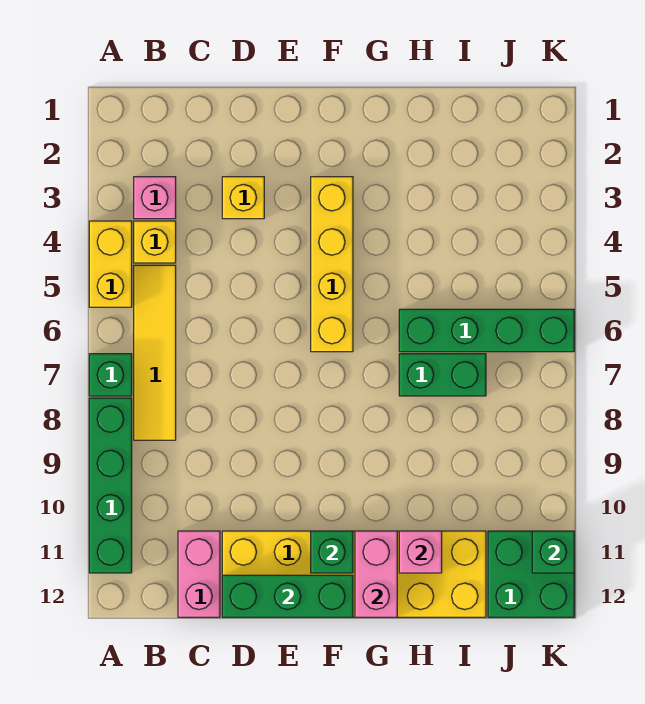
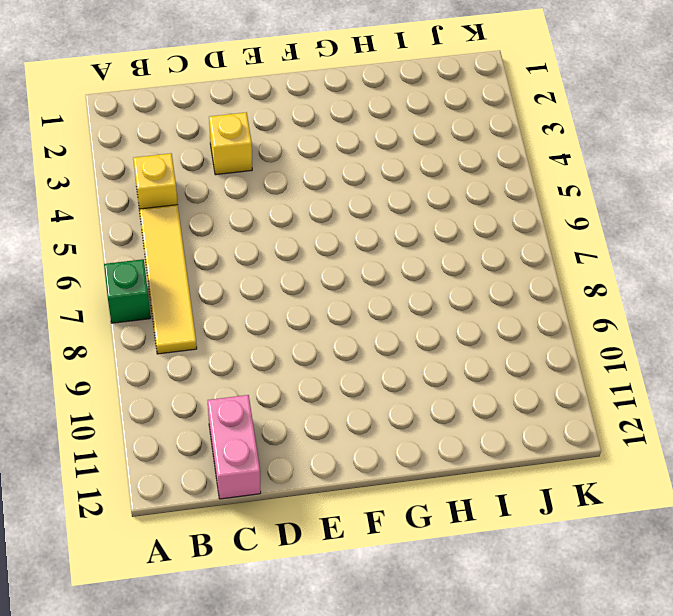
none -> yellow brick A4:A5 level 1
none -> green brick A8:A11 level 1
none -> pink brick B3 level 1

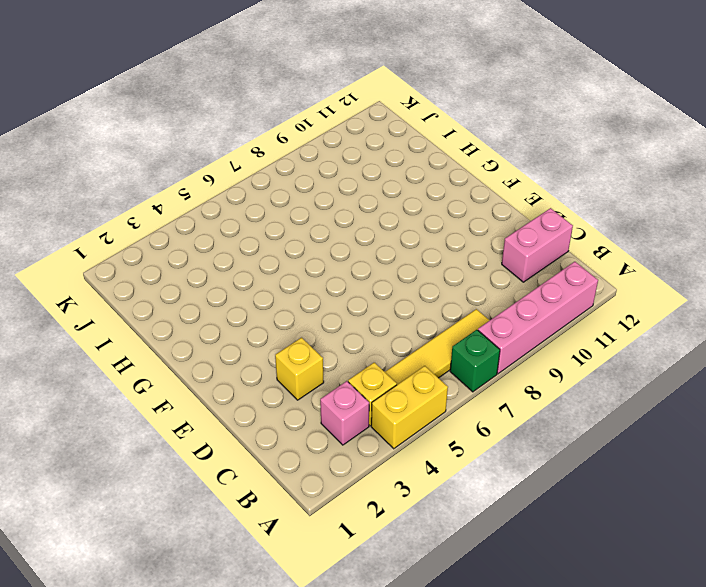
pink brick A8:A11 level 1 -> green brick A8:A11 level 1
none -> yellow brick D11:I12 level 1
none -> yellow brick F3:F6 level 1
none -> green brick H6:K6 level 1

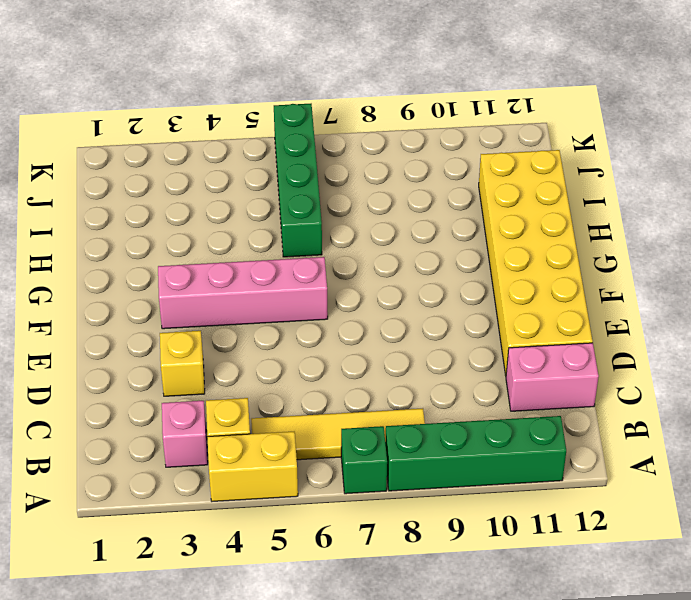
pink brick F3:F6 level 1 -> yellow brick F3:F6 level 1
none -> green brick H7:I7 level 1
none -> green brick J11:K12 level 1
none -> green brick D12:F12 level 2

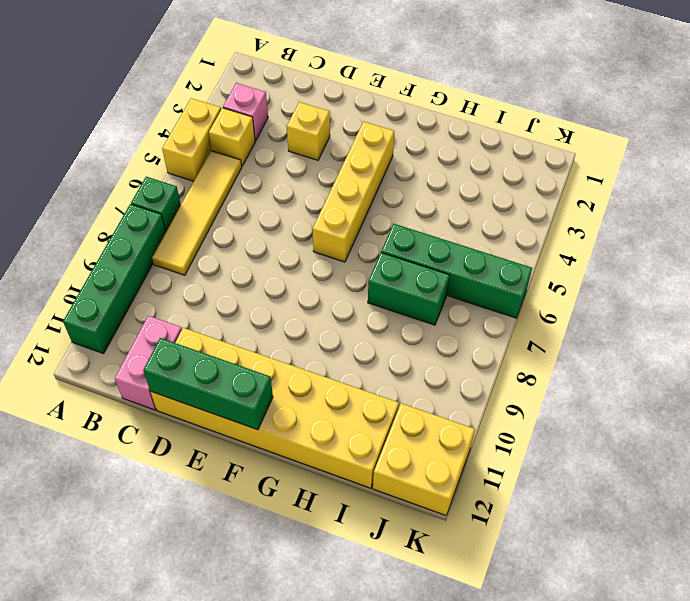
yellow brick J11:K12 level 1 -> green brick J11:K12 level 1
none -> green brick F11 level 2
none -> pink brick G11:G12 level 2
none -> pink brick H11 level 2

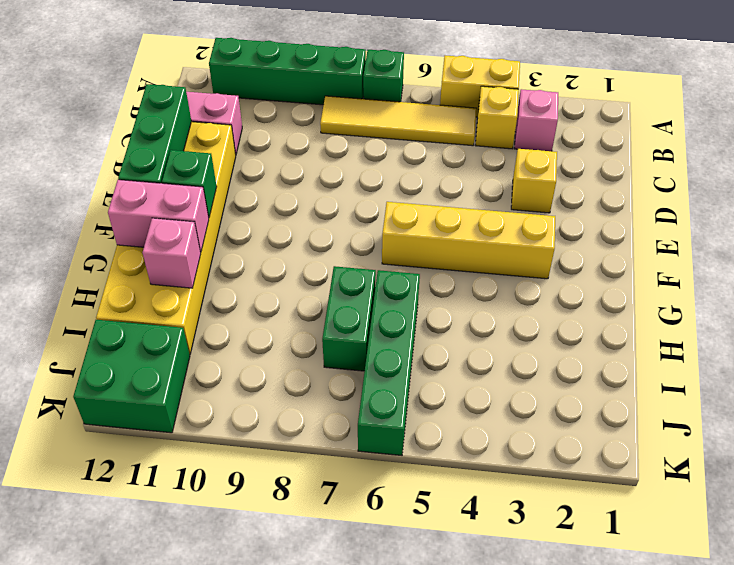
none -> green brick K11 level 2

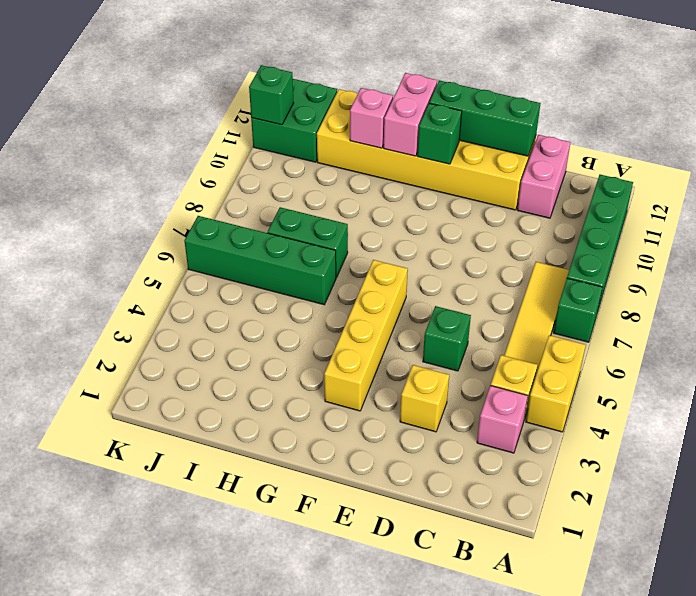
green brick D5 level 1 -> none

